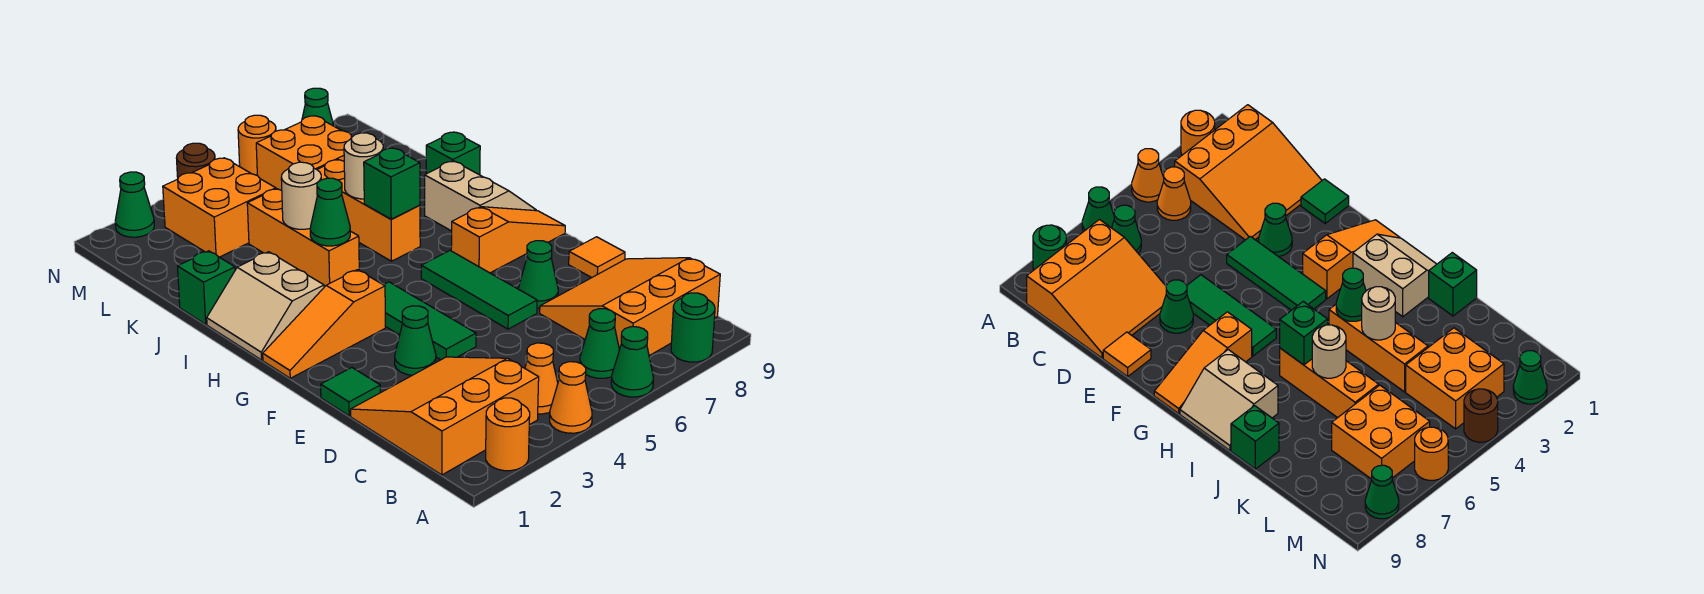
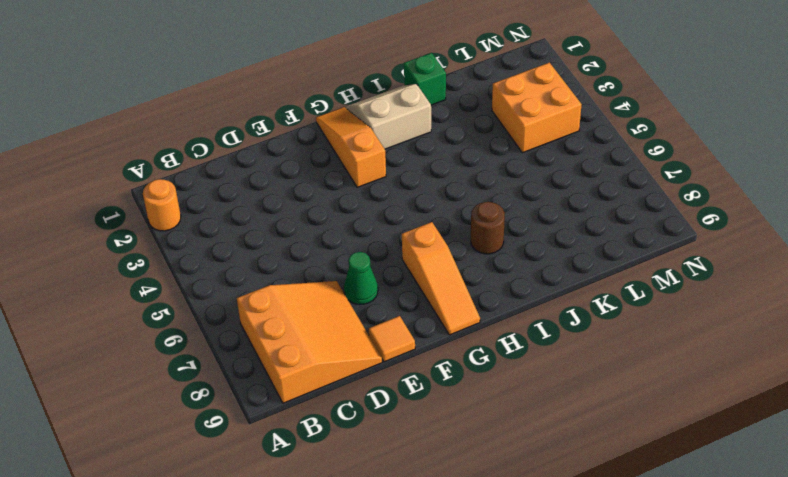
brown round brick I7 level 1 -> brown round brick N4 level 1
none -> orange cone A4 level 1
none -> green cone A6 level 1
none -> green round brick A8 level 1
none -> orange slope B1:D3 level 1 top B

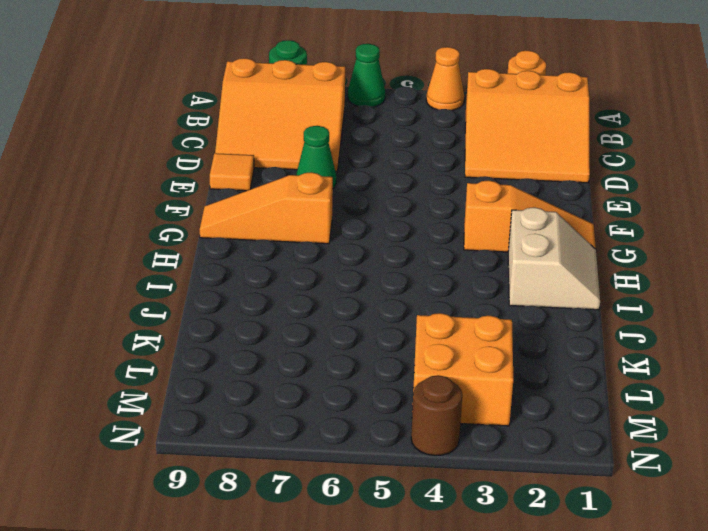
none -> orange cone B4 level 1
none -> green cone B6 level 1
none -> green tile E1 level 1
none -> green cone E3 level 1

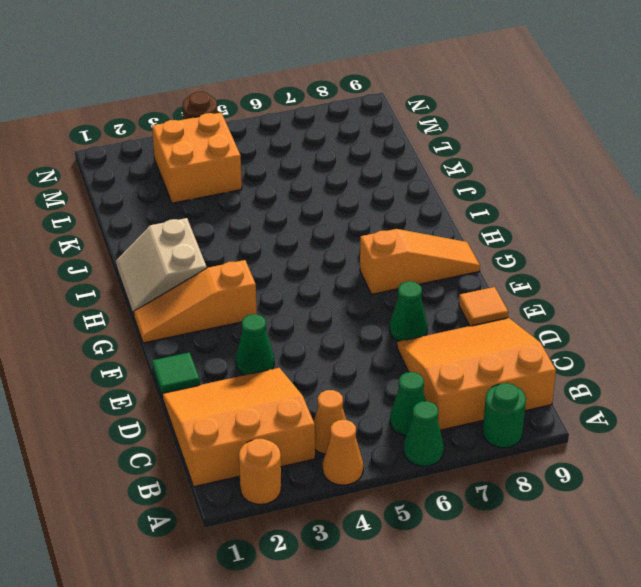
none -> green tile E4:G4 level 1
none -> green tile E6:G6 level 1
none -> tan slope H8:I9 level 1 top 8
none -> orange brick I4:K4 level 1

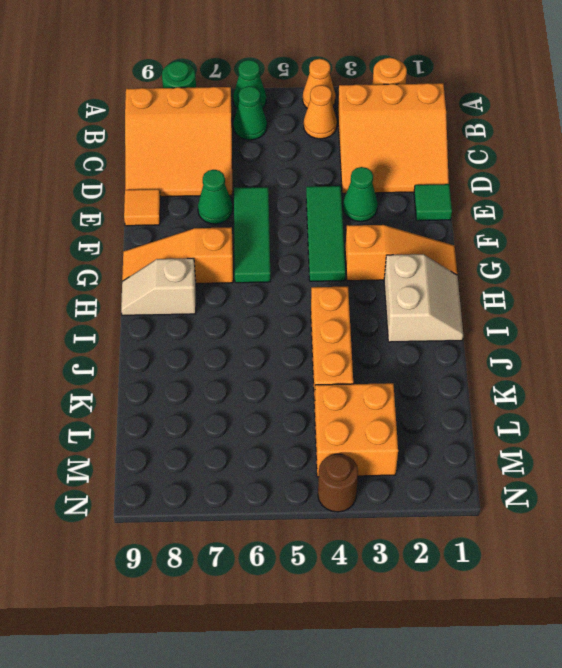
tan slope H8:H9 level 1 top 8 -> tan slope H8:I9 level 1 top 8
none -> orange brick I6:K6 level 1
none -> green brick J1 level 1
none -> green brick J9 level 1
none -> orange brick L6:M7 level 1

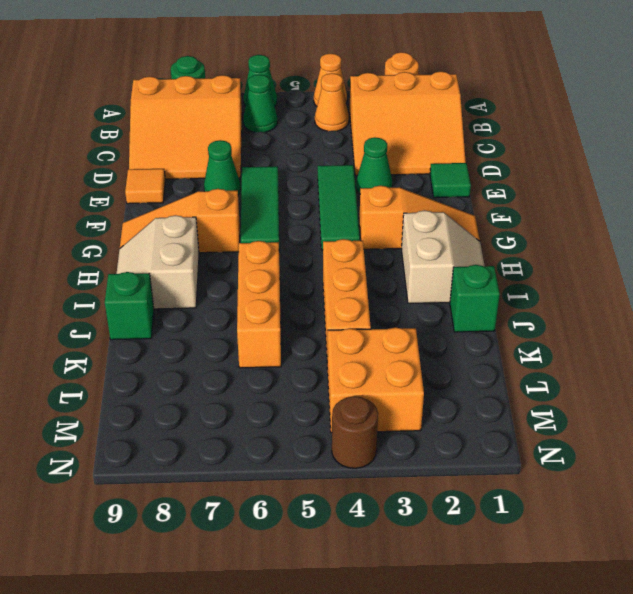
none -> orange brick L6:M7 level 1
none -> green cone N2 level 1
none -> orange round brick N6 level 1
none -> green cone N8 level 1

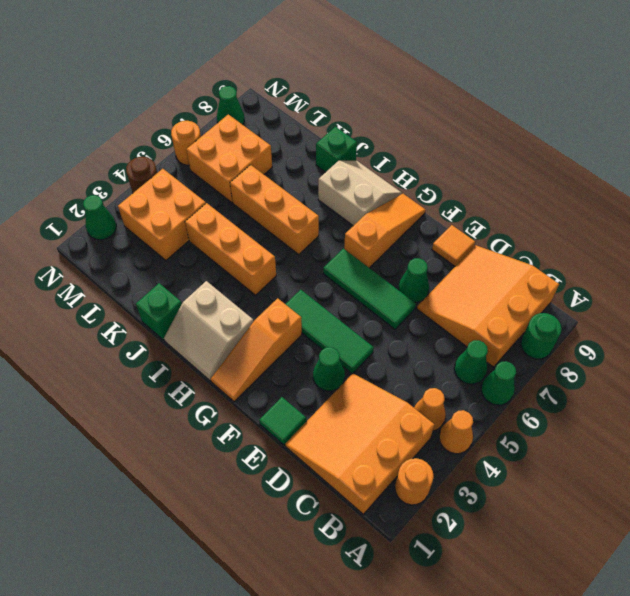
none -> green cone I4 level 2
none -> green brick I6 level 2
none -> tan round brick J4 level 2
none -> tan round brick J6 level 2

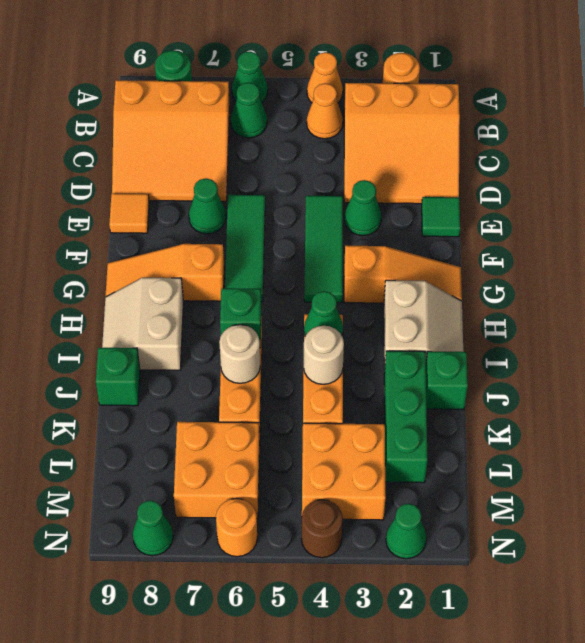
green brick J2:L2 level 1 -> none

